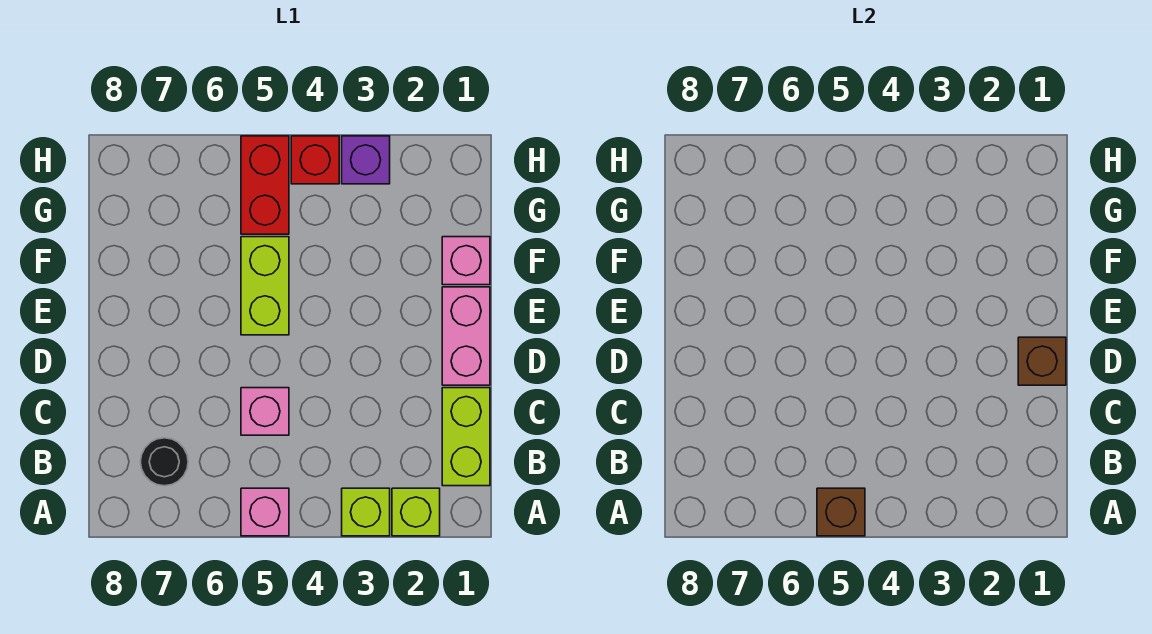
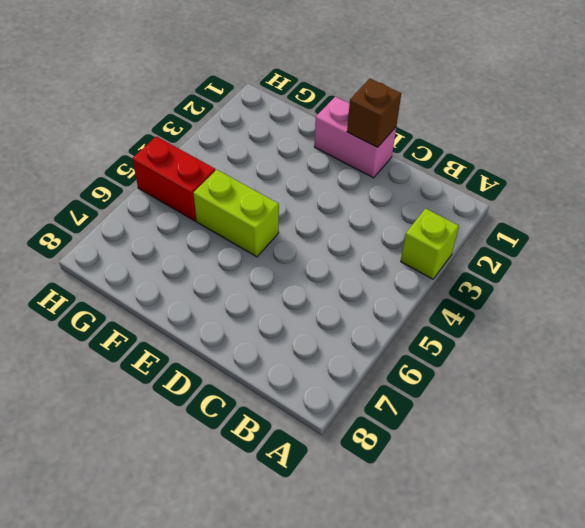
none -> lime brick A2 level 1
none -> pink brick A5 level 1
none -> lime brick B1:C1 level 1

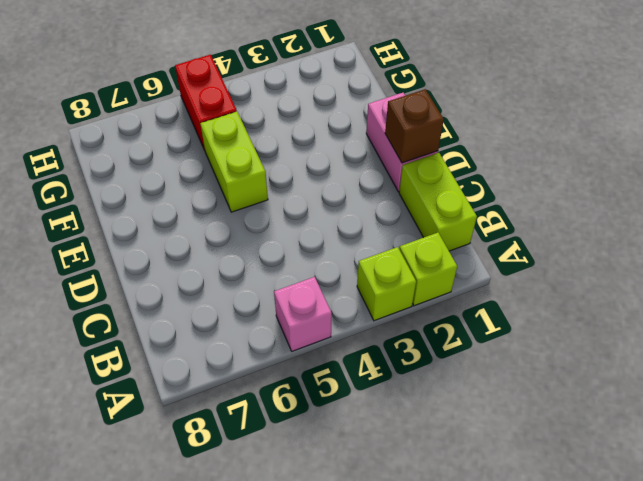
none -> black round brick B7 level 1
none -> pink brick C5 level 1
none -> pink brick F1 level 1

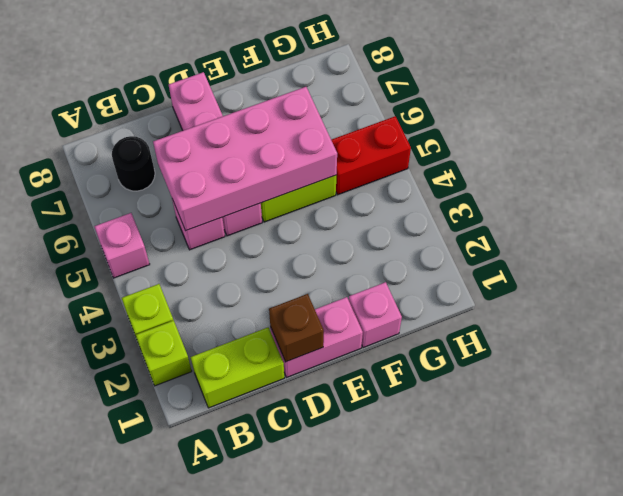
pink brick C5:F6 level 2 -> none
pink brick D5:D8 level 1 -> none
none -> purple brick H3 level 1
none -> red brick H4 level 1
none -> brown brick A5 level 2

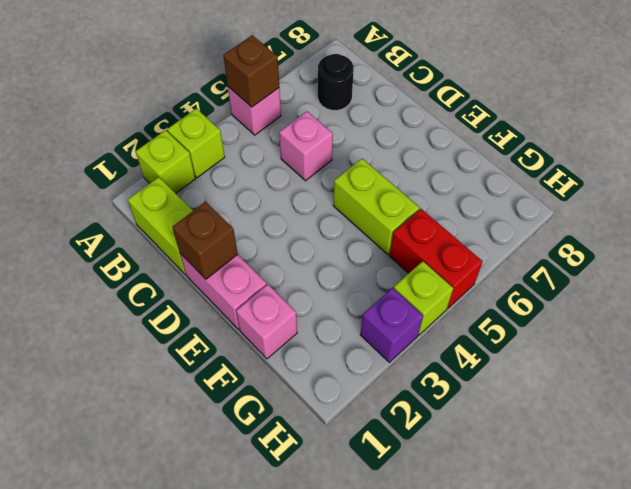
lime brick H4 level 1 -> red brick H4 level 1

